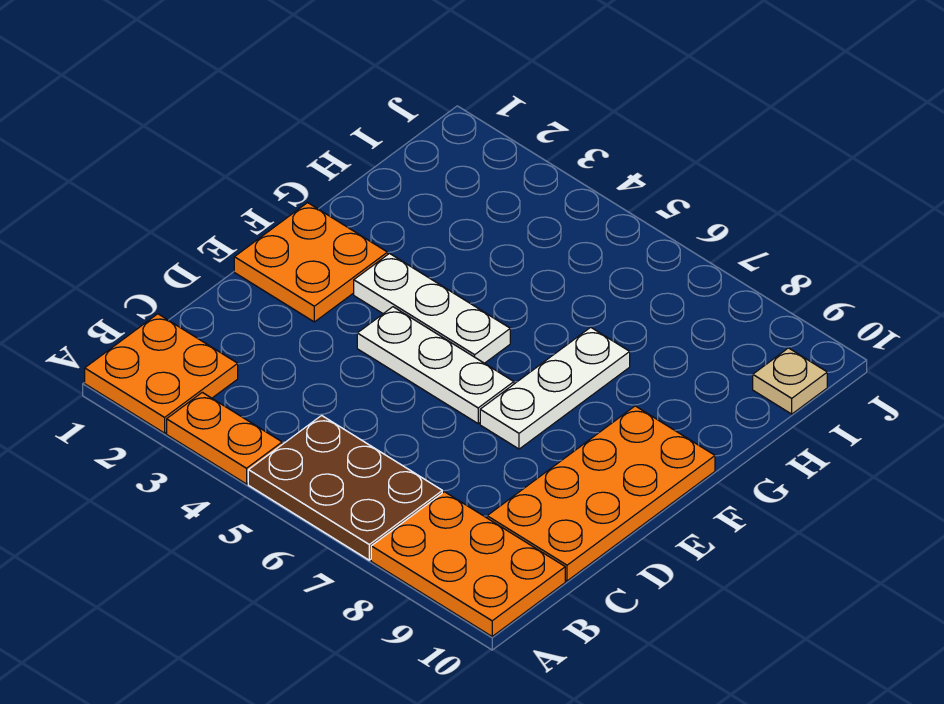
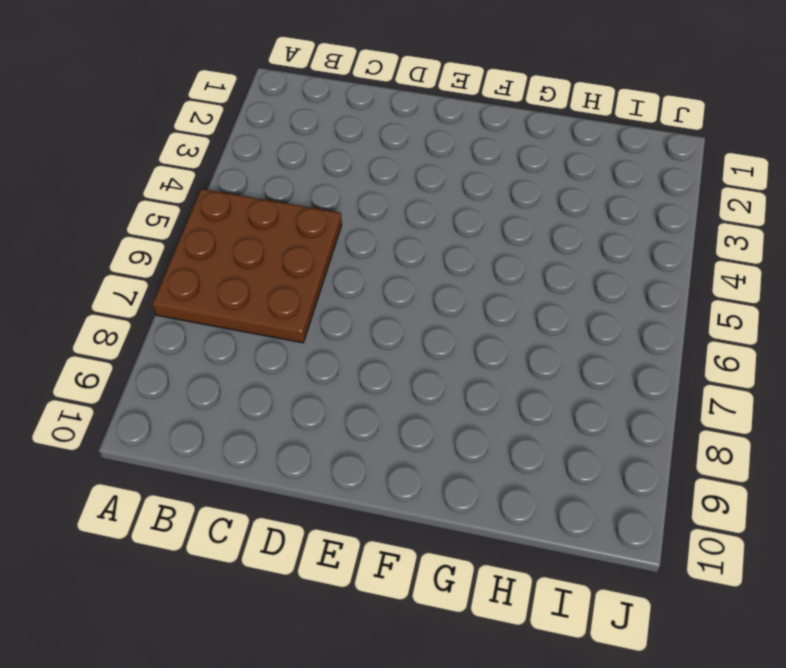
brown plate A5:C7 level 1 -> brown plate A5:B7 level 1
none -> orange plate A1:B2 level 1
none -> orange plate A3:A4 level 1

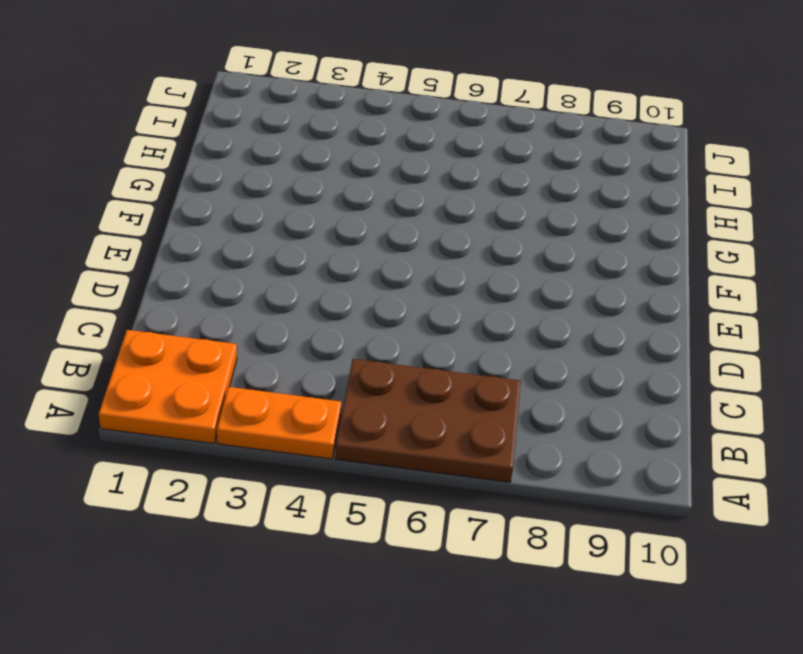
none -> orange plate A8:B10 level 1
none -> orange plate C9:F10 level 1

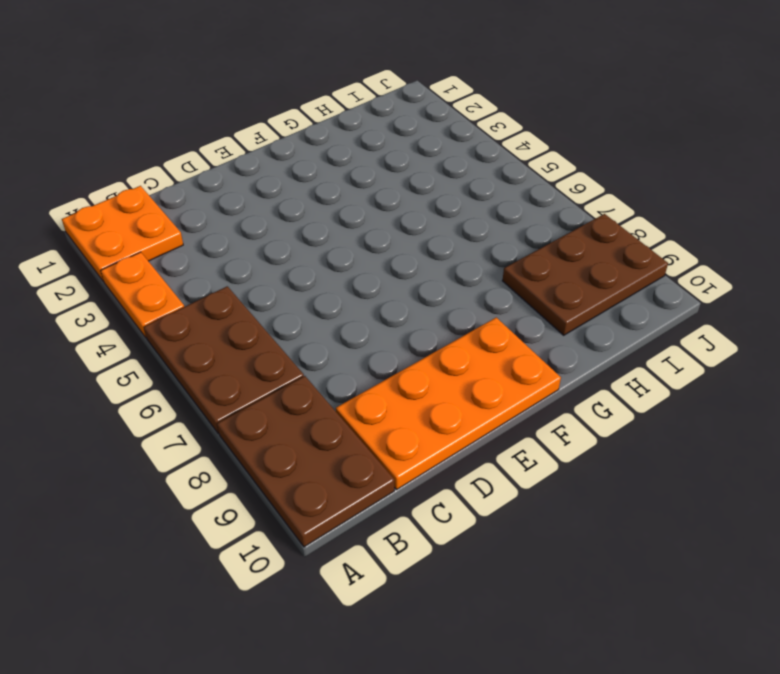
brown plate A8:B10 level 1 -> orange plate A8:B10 level 1
brown plate H8:J9 level 1 -> none
none -> orange plate E1:F2 level 1
none -> white plate E4:E6 level 1

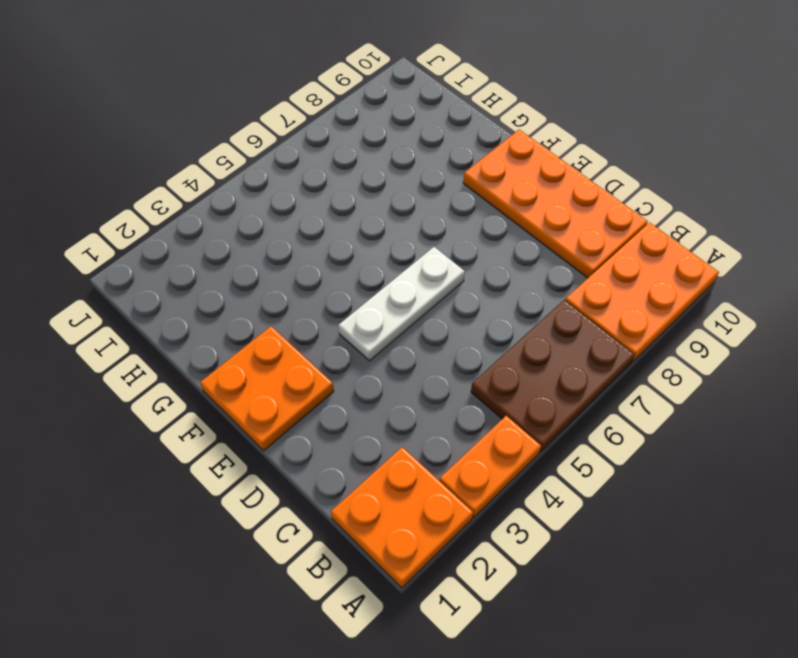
none -> white plate E7:G7 level 1
none -> white plate F3:F5 level 1

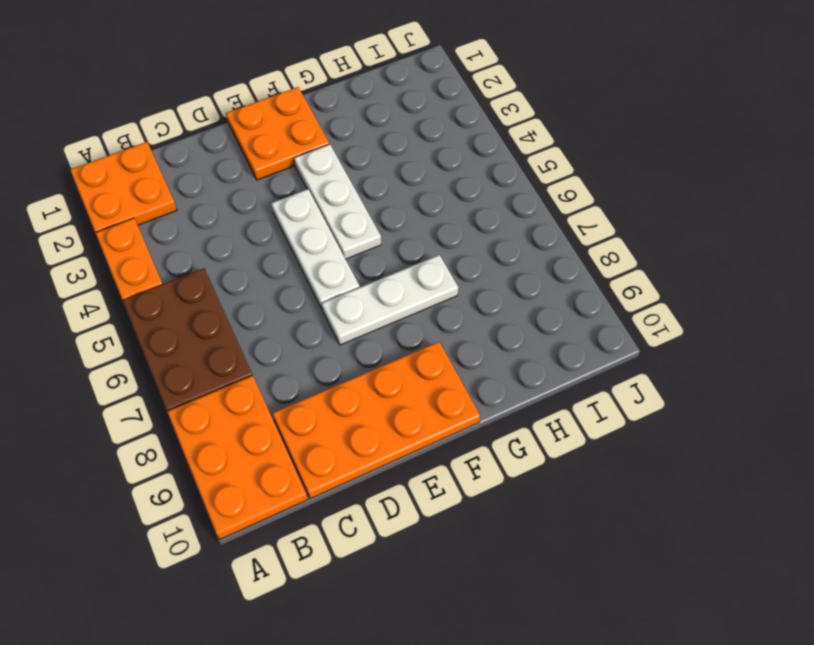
none -> tan plate I10 level 1

